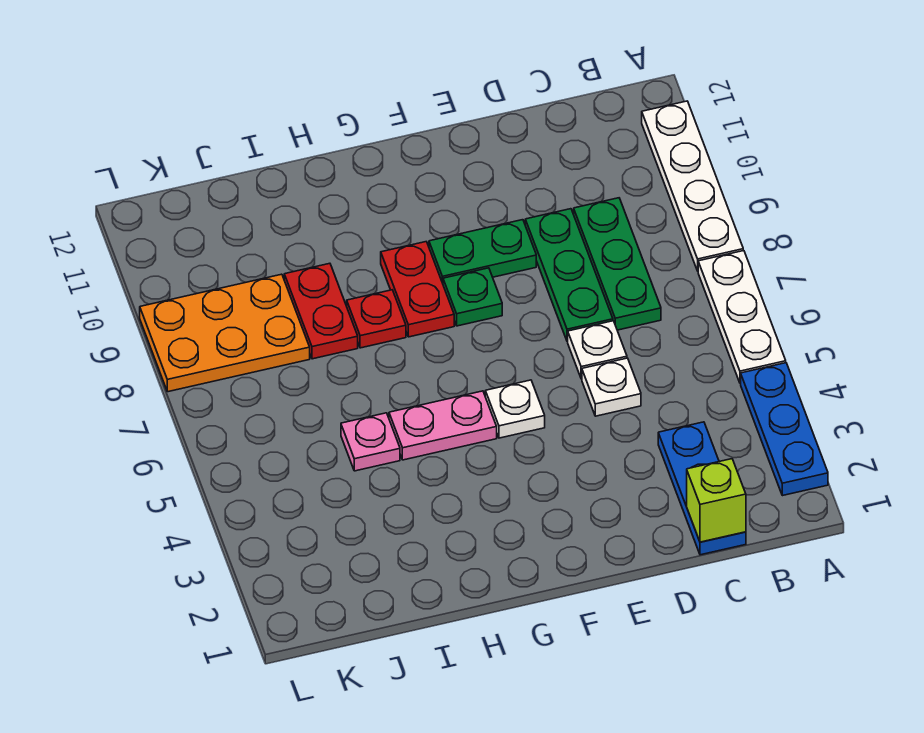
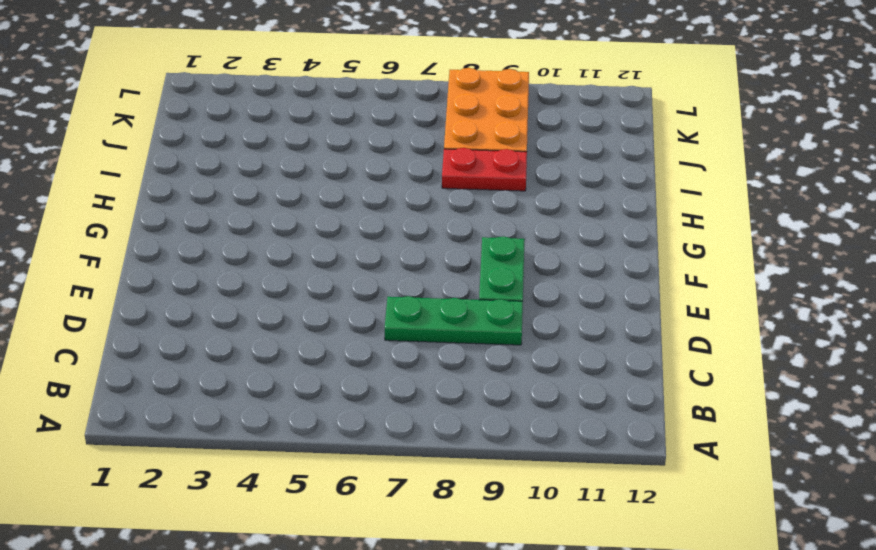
none -> blue plate A2:A4 level 1
none -> white plate A5:A7 level 1
none -> white plate A8:A11 level 1

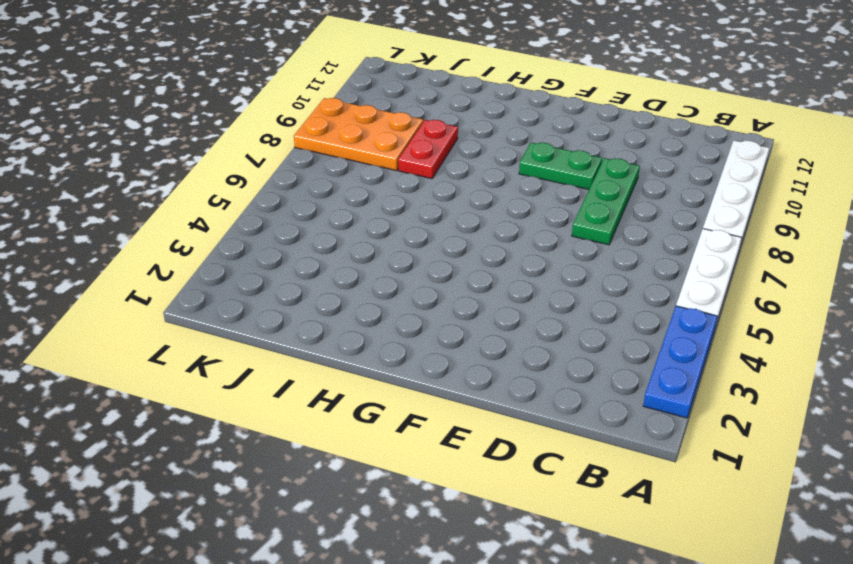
none -> blue plate C1:C3 level 1
none -> green plate C7:C9 level 1
none -> white plate D5 level 1

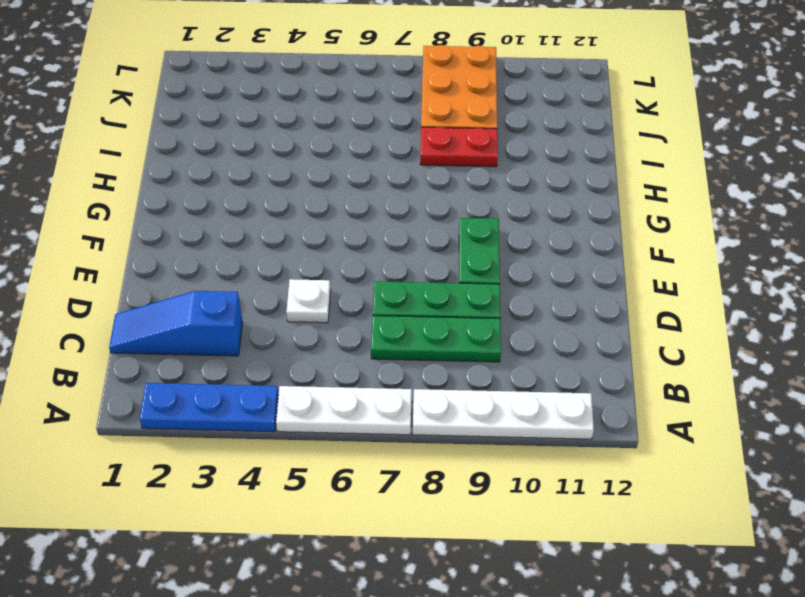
blue slope C1:C3 level 1 top 3 -> blue plate C1:C3 level 1
none -> white plate D6 level 1
none -> white plate F5 level 1
none -> green plate F8 level 1

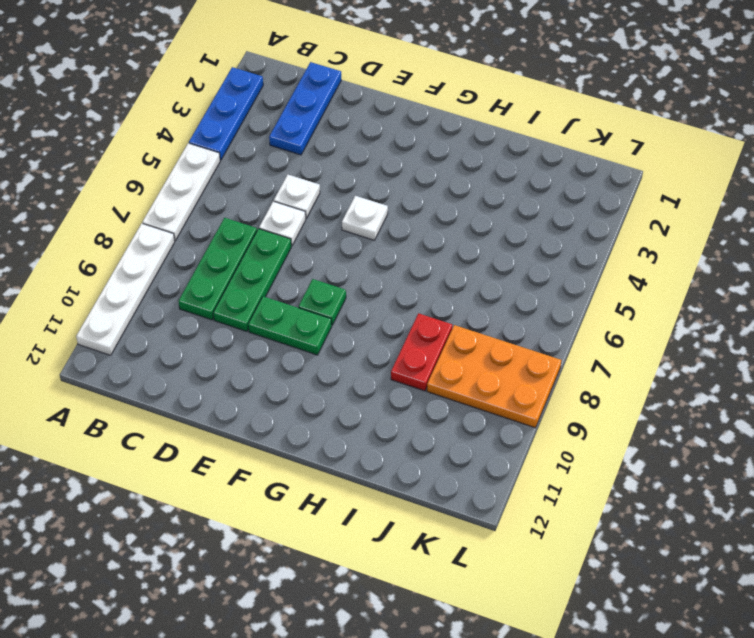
none -> pink plate G5:H5 level 1
none -> red plate G8:G9 level 1
none -> red plate H8 level 1

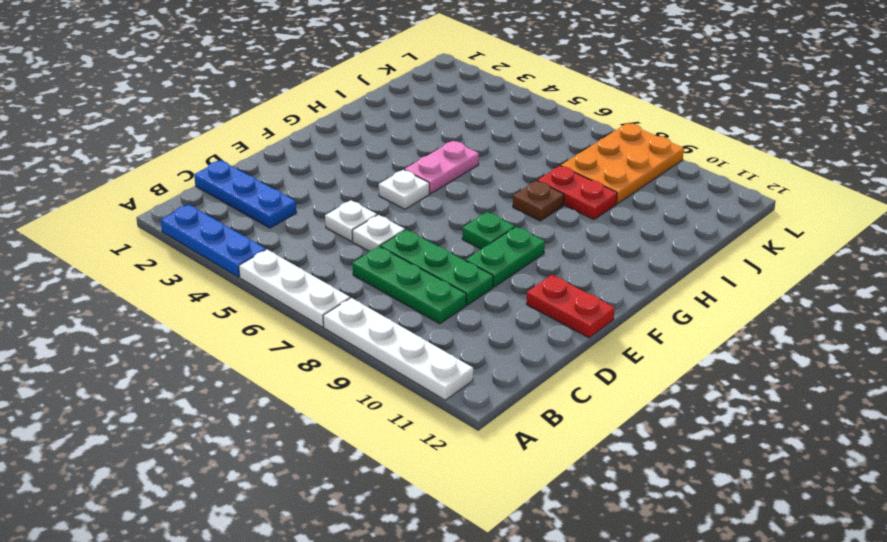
red plate E11:E12 level 1 -> red plate G8:G9 level 1
brown plate H8 level 1 -> red plate H8 level 1
none -> pink plate I5 level 1
none -> lime brick C1 level 2

